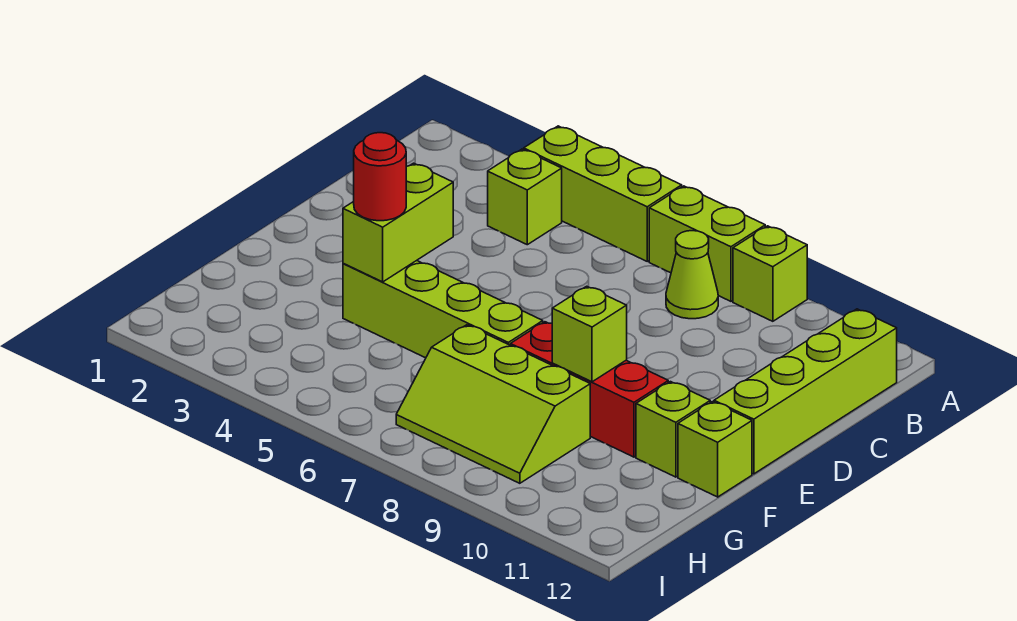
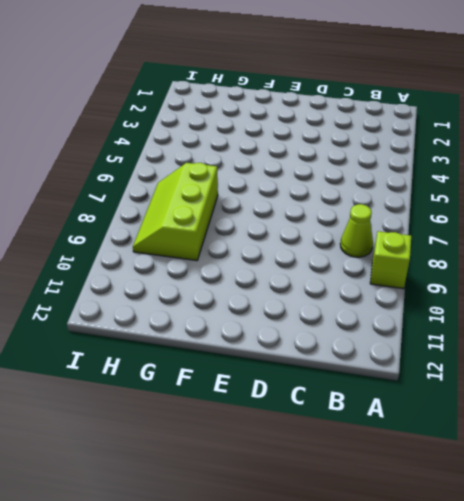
none -> lime brick A4:A6 level 1
none -> lime brick A7:A8 level 1
none -> lime brick B4 level 1

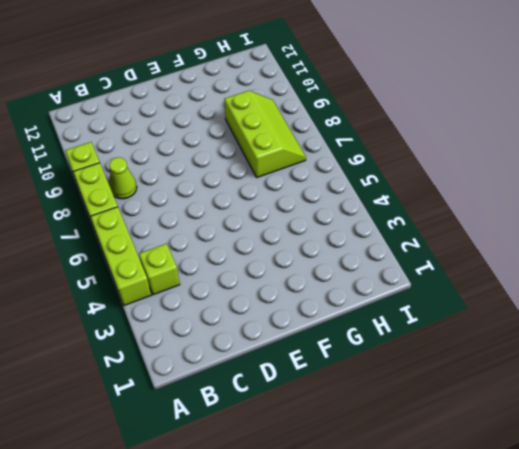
none -> lime brick B12:E12 level 1
none -> lime brick F4:F7 level 1
none -> red brick F8:F10 level 1

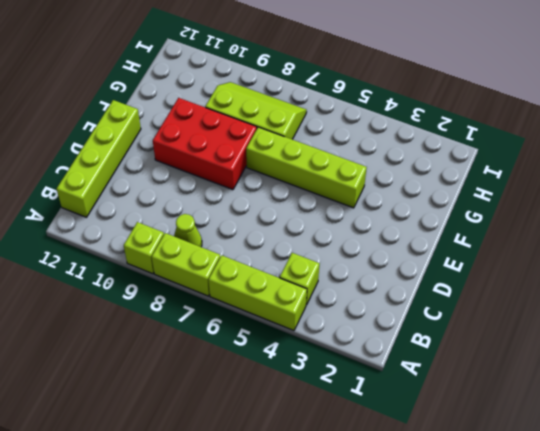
red brick E8:F10 level 1 -> red brick F8:F10 level 1
none -> lime brick F11 level 1
none -> lime brick F12 level 1
none -> lime brick E4:F4 level 2

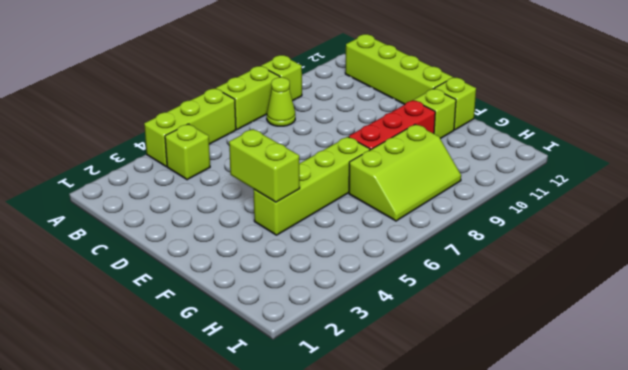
none -> lime brick F9 level 2
none -> red round brick F4 level 3

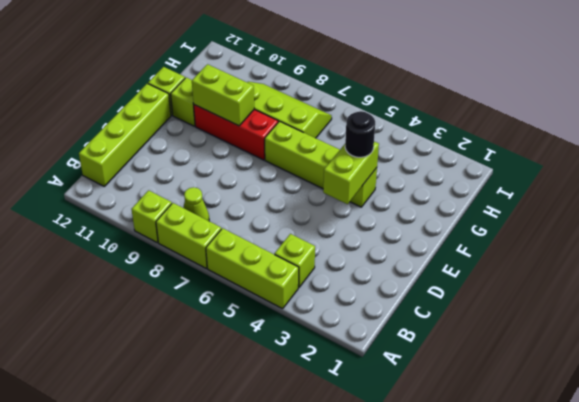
black round brick F4 level 3 -> red round brick F4 level 3
lime brick F9:F10 level 2 -> lime brick F9 level 2

